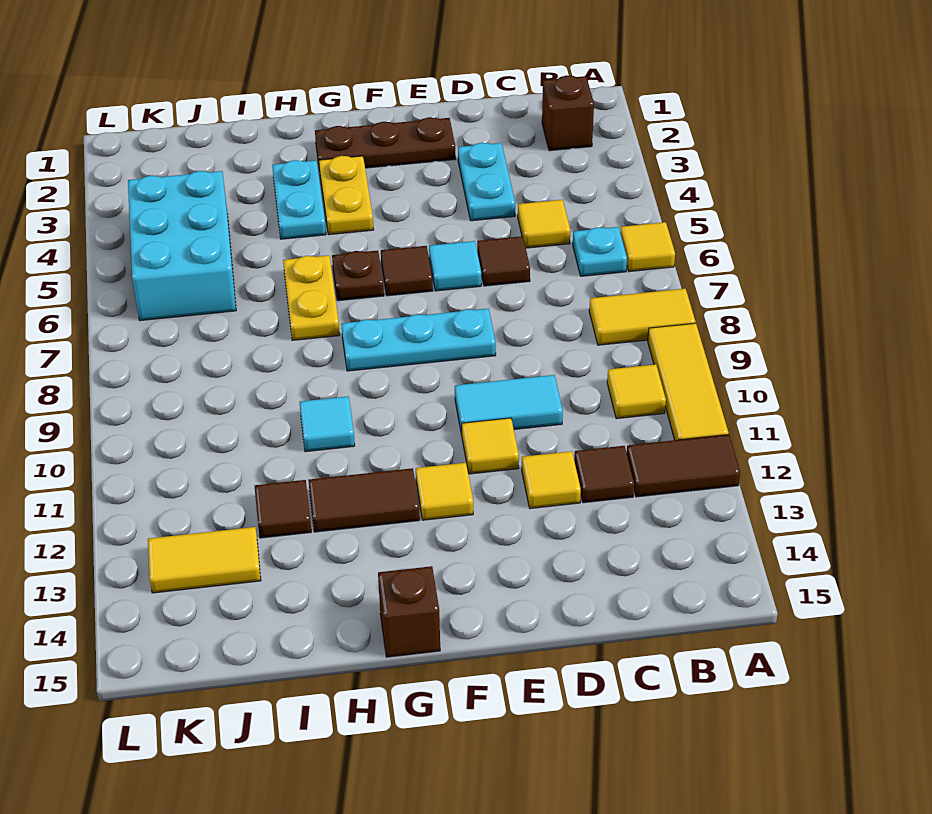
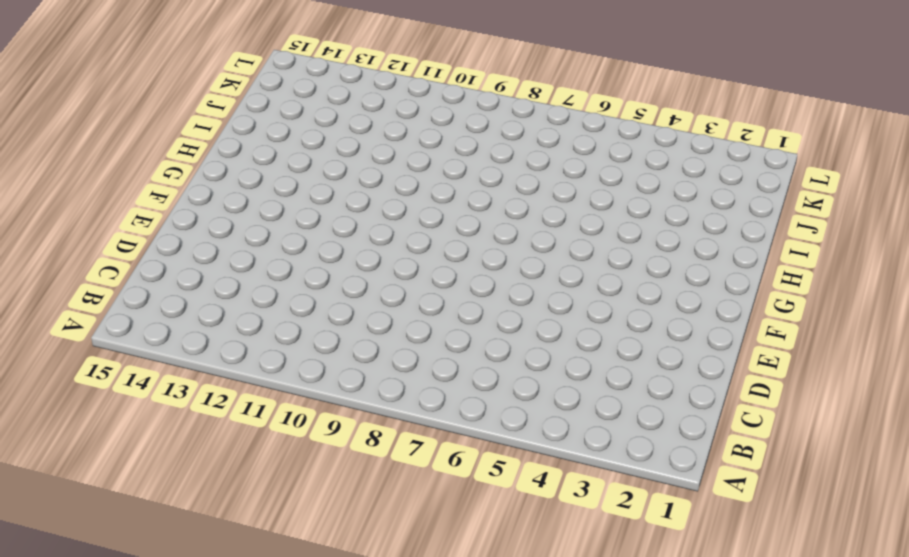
none -> yellow tile A6 level 1
none -> yellow tile A8:B8 level 1
none -> yellow tile A9:A11 level 1

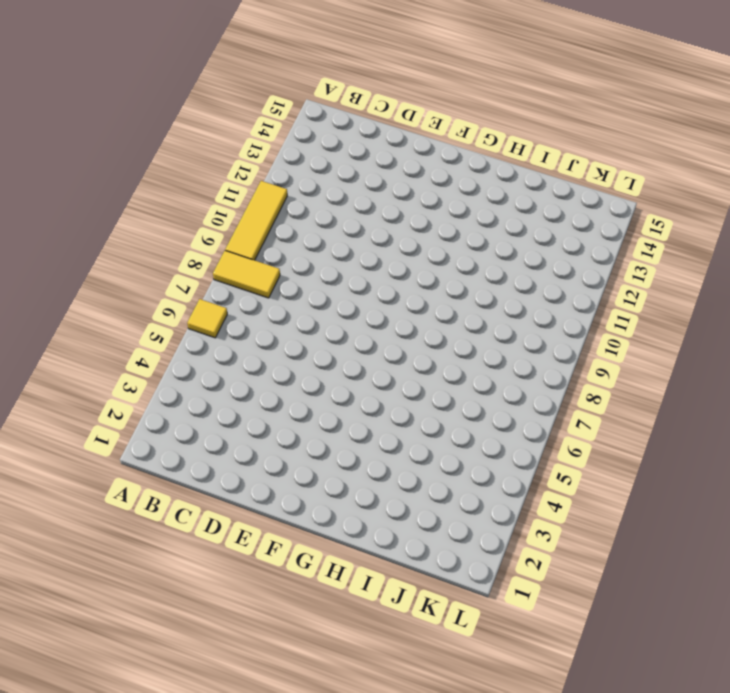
none -> brown tile A12:B12 level 1
none -> brown brick B2 level 1
none -> cyan plate B6 level 1

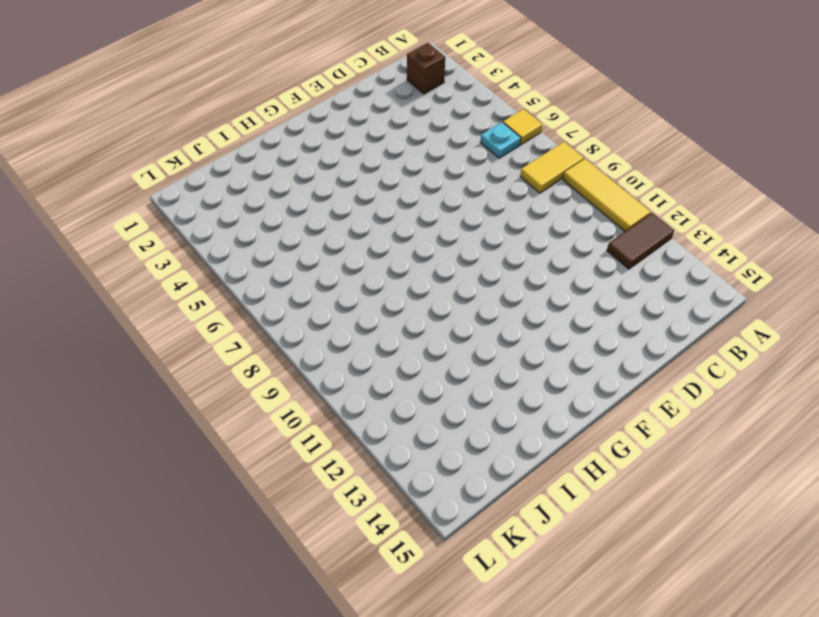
none -> yellow tile B10 level 1
none -> yellow tile C5 level 1
none -> brown tile C12 level 1

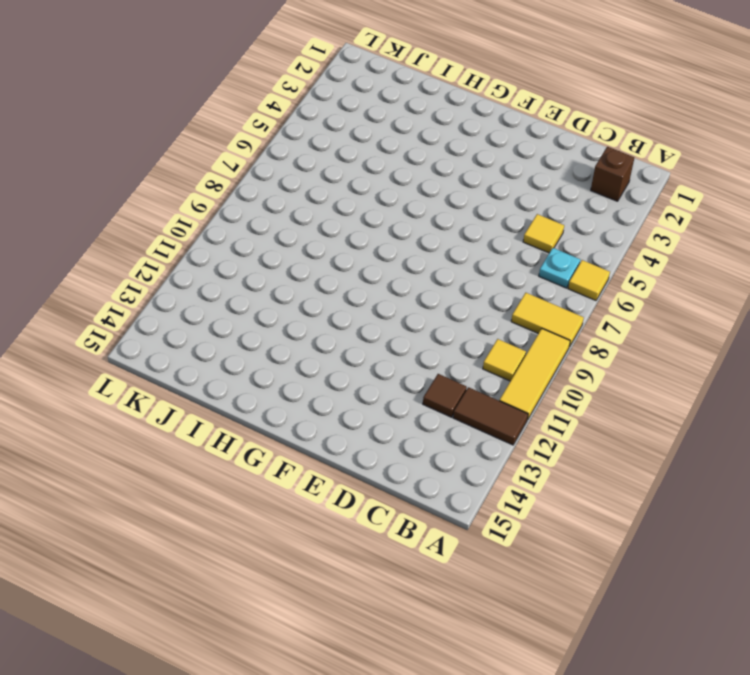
none -> cyan plate D3:D4 level 1
none -> brown tile D6 level 1
none -> cyan tile D10:E10 level 1

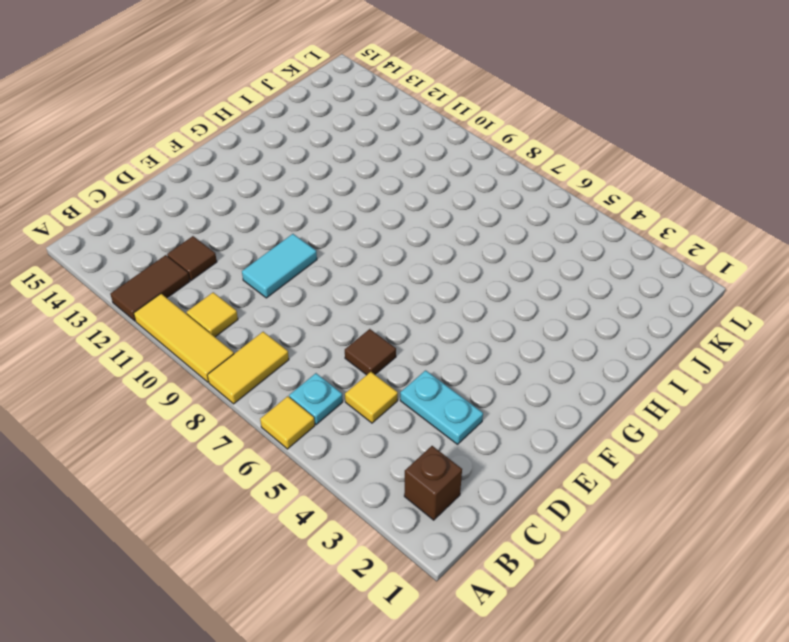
none -> yellow tile D12 level 1
none -> brown plate E2:G2 level 1
none -> cyan tile E6 level 1

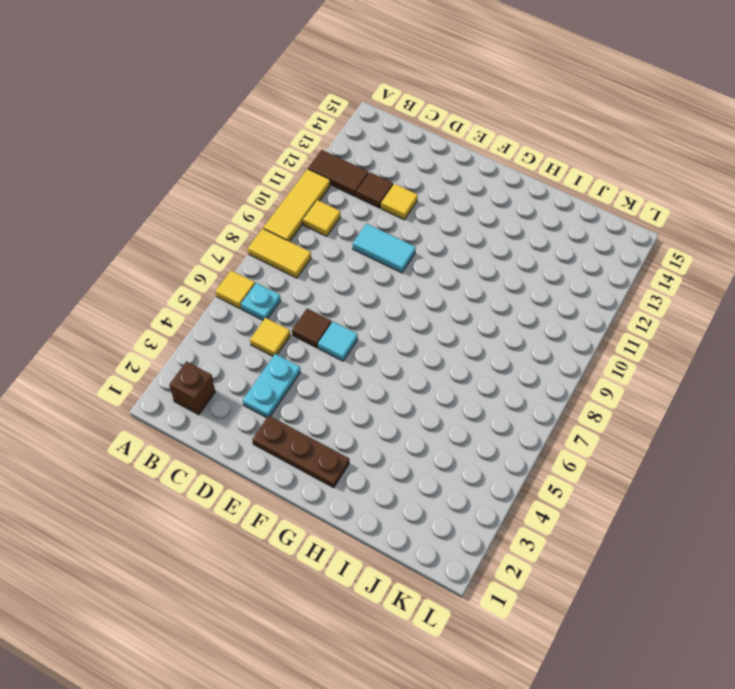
none -> cyan plate E8:G8 level 1
none -> yellow tile E11 level 1
none -> brown tile F6 level 1

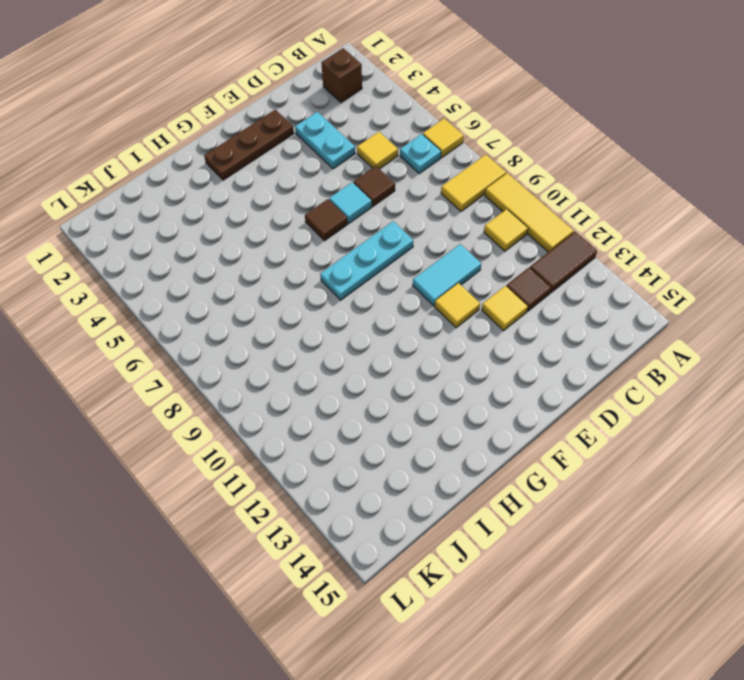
none -> yellow tile F12 level 1
none -> yellow plate G3:G4 level 1
none -> brown plate G6 level 1

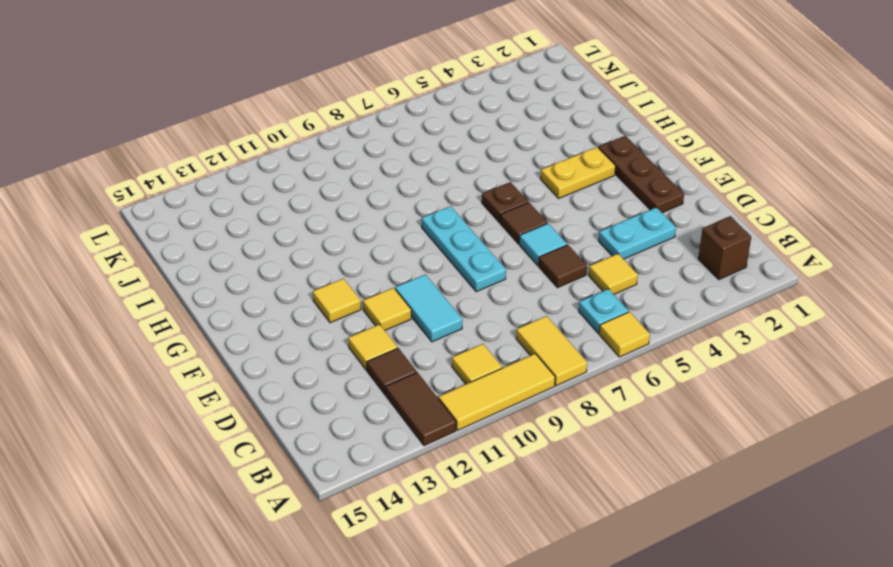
none -> brown tile G12:H12 level 1
none -> brown brick G15 level 1
none -> cyan plate H3:H4 level 1

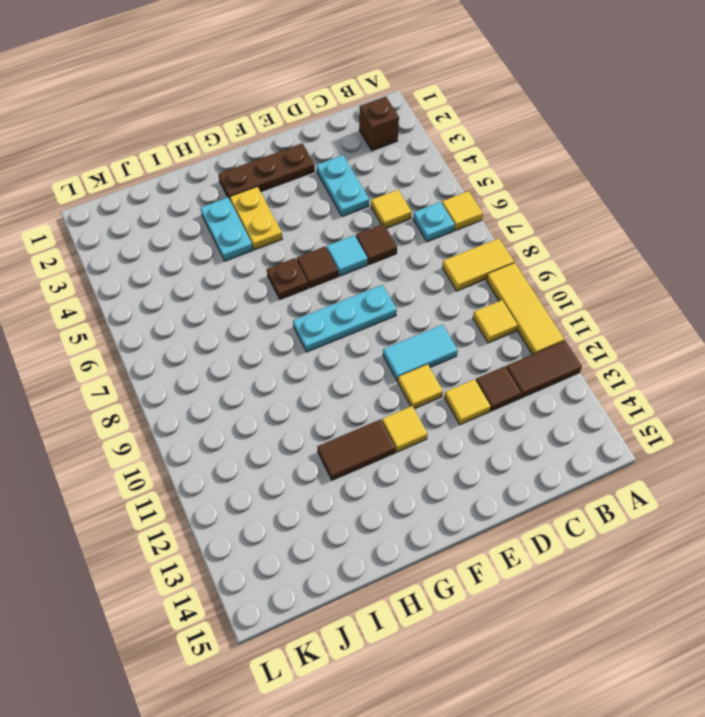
none -> brown brick G15 level 1
none -> yellow plate H6:H7 level 1
none -> cyan tile H10 level 1

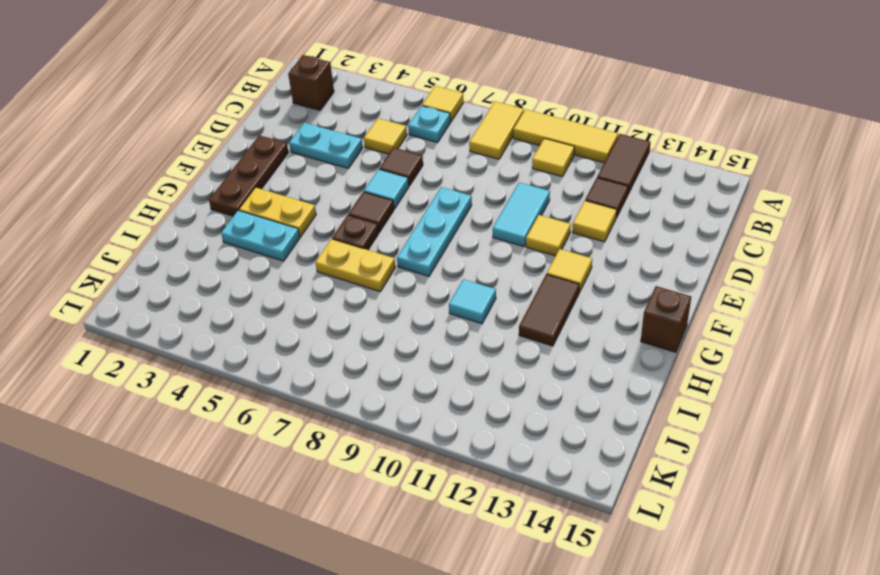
none -> brown tile I12 level 1
none -> cyan brick J4:K6 level 1
none -> yellow tile J13:K13 level 1

